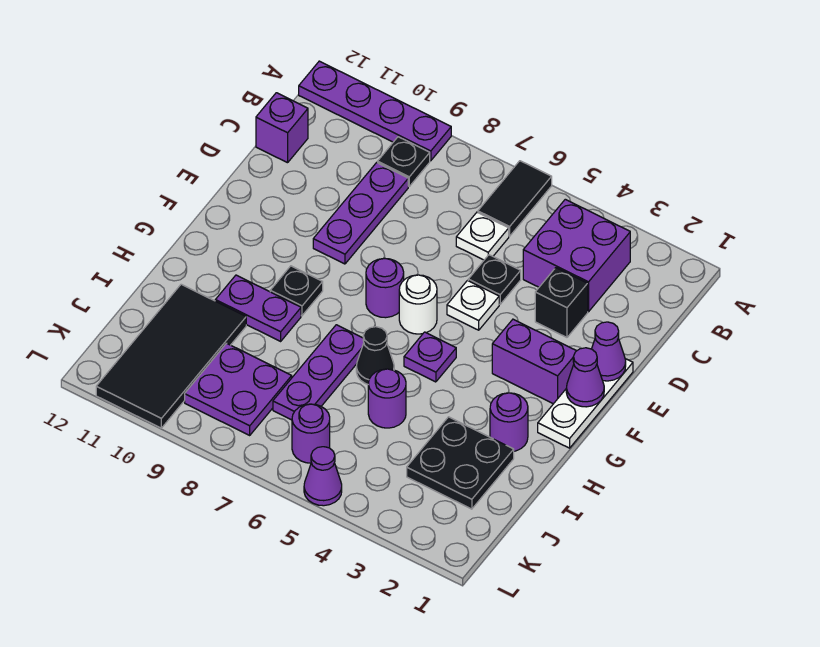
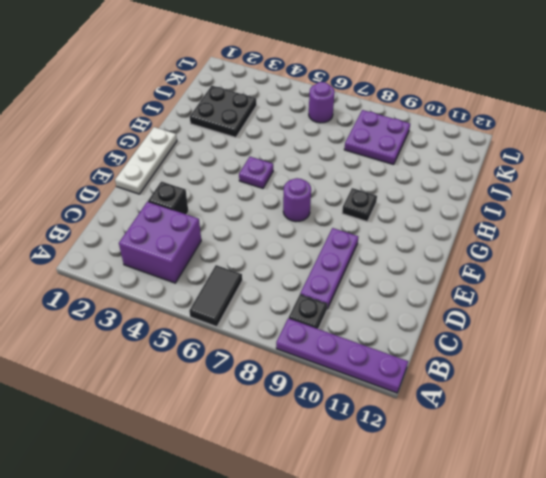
none -> white plate C6 level 1
none -> purple brick C12 level 1
none -> black plate D5 level 1

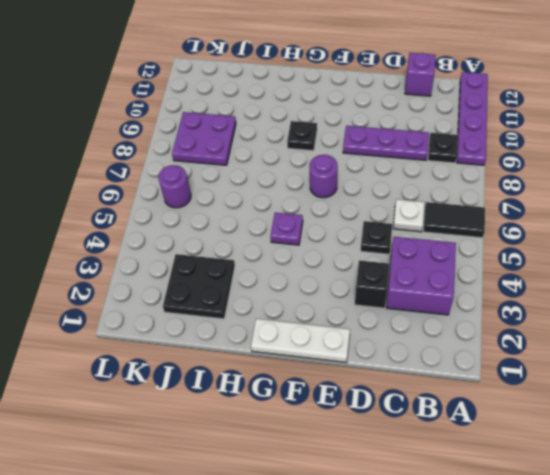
none -> white plate E5 level 1
none -> purple brick F2:F3 level 1
none -> white round brick F6 level 1

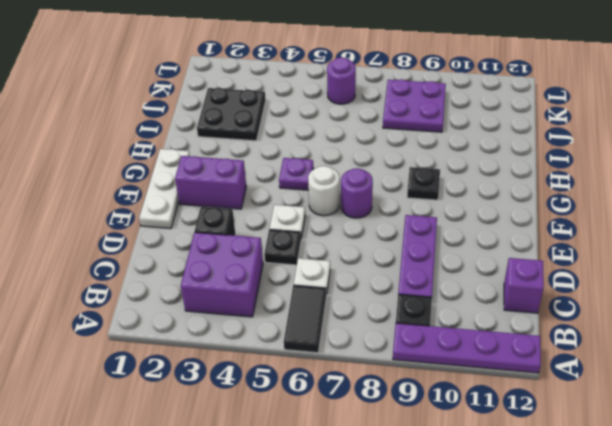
none -> purple round brick H2 level 1
none -> black cone H6 level 1
none -> purple plate H7:J7 level 1

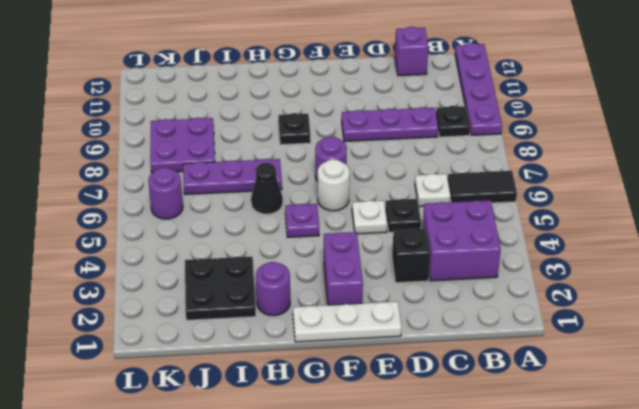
none -> purple plate H9:H10 level 1
none -> purple round brick I5 level 1
none -> black tile I10:L11 level 1

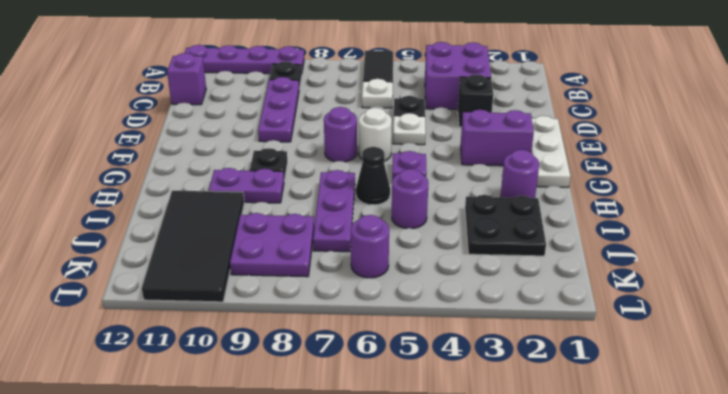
none -> purple cone L5 level 1
none -> purple cone E1 level 2
none -> purple cone F1 level 2

